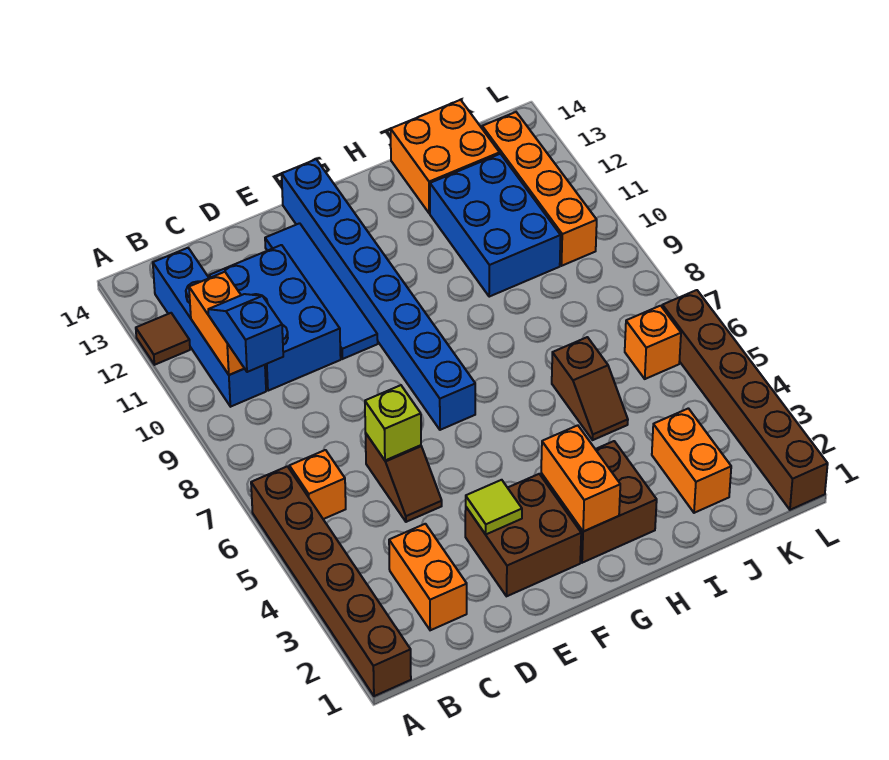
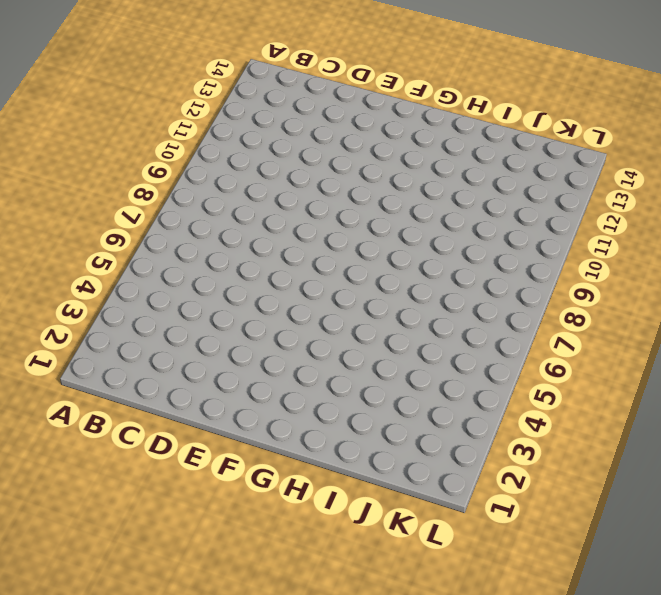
none -> brown brick A1:A6 level 1
none -> brown tile A12 level 1
none -> orange brick B6 level 1

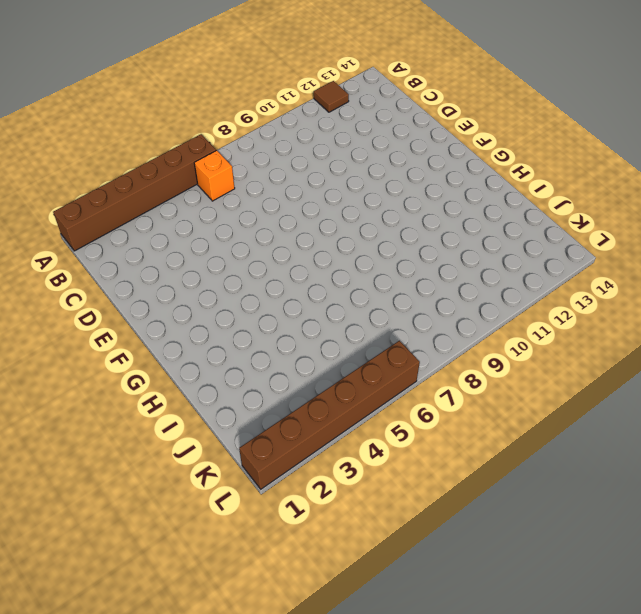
none -> blue brick B10:B13 level 1
none -> orange brick C2:C3 level 1
none -> blue brick C10:D12 level 1

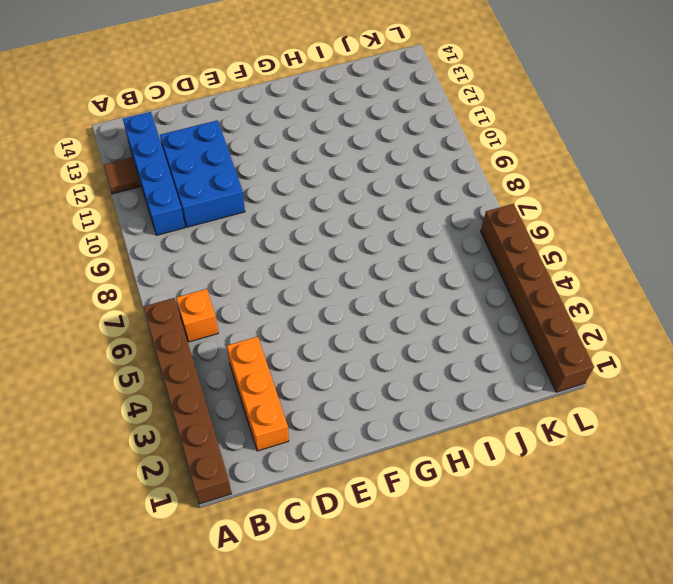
orange brick C2:C4 level 1 -> orange brick C2:C3 level 1
none -> brown slope D5:D6 level 1 top 6
none -> brown brick E2:F3 level 1
none -> blue tile E10:E13 level 1

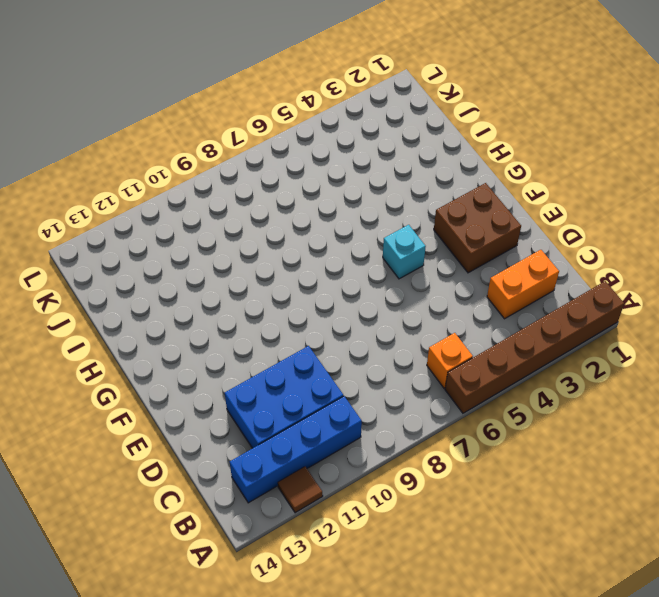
cyan brick F5 level 1 -> none
none -> brown slope D5:D6 level 1 top 6
none -> blue tile E10:E13 level 1
none -> blue brick F7:F14 level 1

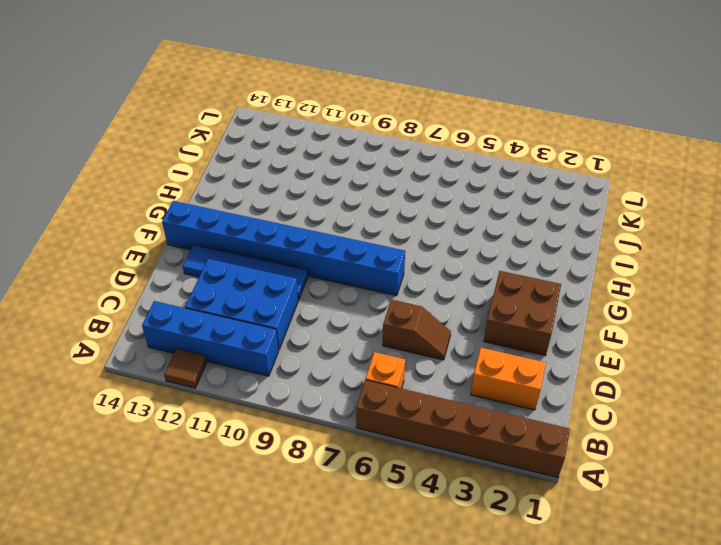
none -> brown brick G2:H3 level 1
none -> brown slope I5:I6 level 1 top 6
none -> blue brick I10:J12 level 1

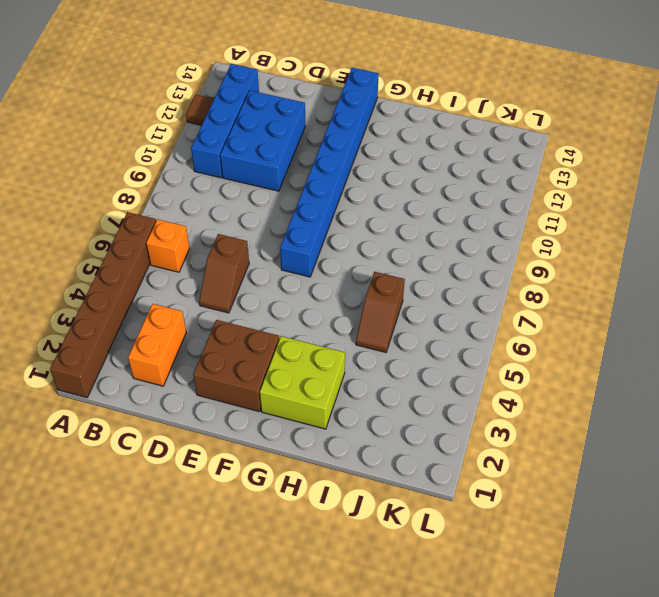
lime brick G2:H3 level 1 -> brown brick G2:H3 level 1
none -> blue tile E10:E13 level 1
none -> blue brick I10:J12 level 1
none -> orange brick I13:J14 level 1

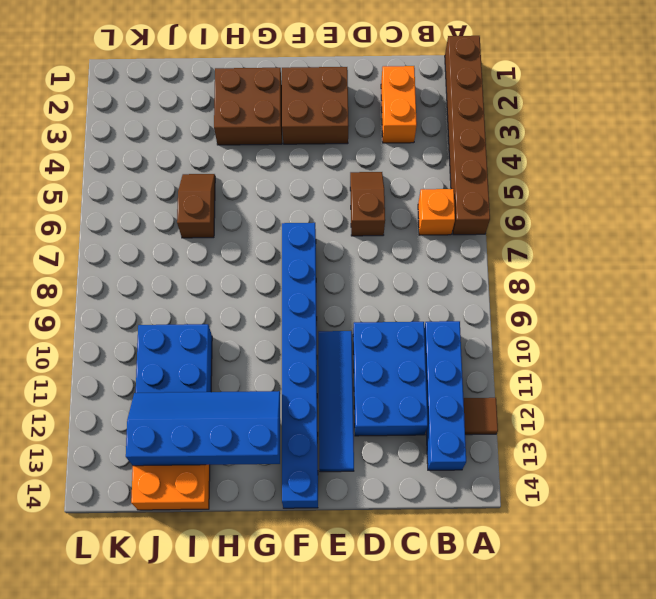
blue slope G12:J13 level 2 top 13 -> none
none -> orange brick J2:J3 level 1
none -> orange brick K6 level 1
none -> orange brick K10:K13 level 1

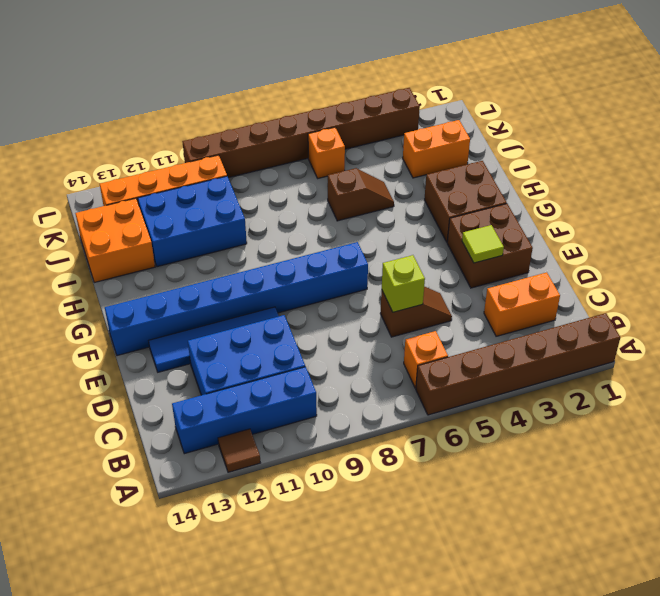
brown brick L3:L10 level 1 -> brown brick L1:L6 level 1
none -> orange brick B10:B11 level 2
none -> orange brick G2:G3 level 2
none -> blue slope B9:B10 level 3 top 9

